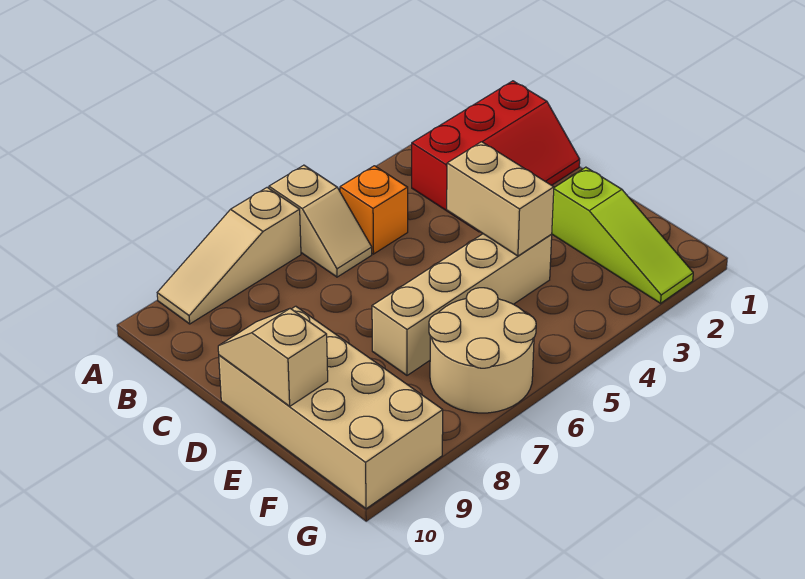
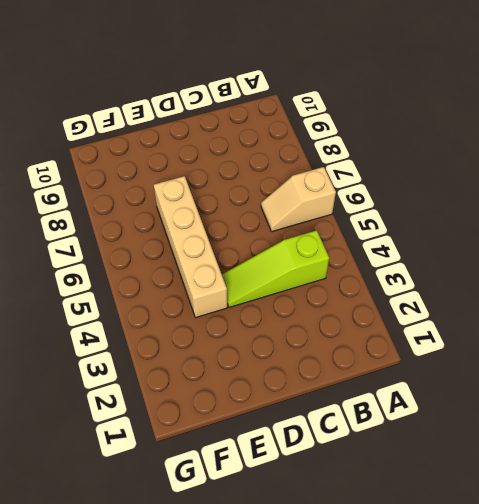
lime slope B4:D4 level 1 top B -> lime slope E2:G2 level 1 top E
none -> tan slope A7:A9 level 1 top 7
none -> red slope B1:C3 level 1 top B

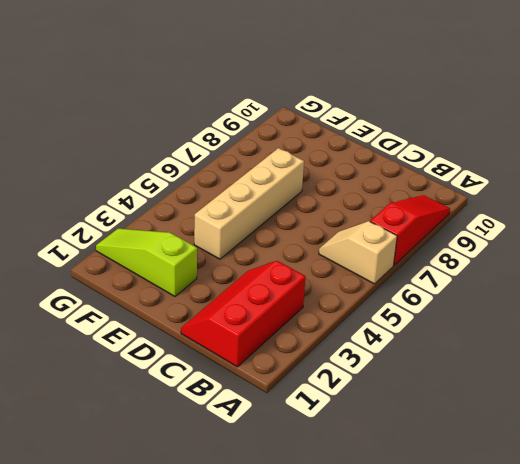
red slope A7:A9 level 1 top 7 -> tan slope A7:A9 level 1 top 7
none -> orange brick B5 level 1
none -> tan brick D9:G10 level 1

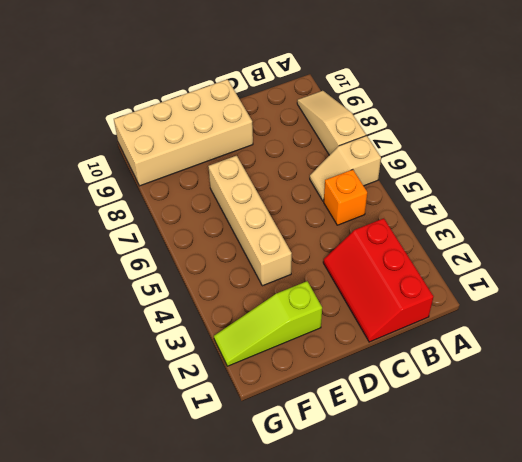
none -> tan round brick F6:G7 level 1
none -> tan brick D4:E4 level 2

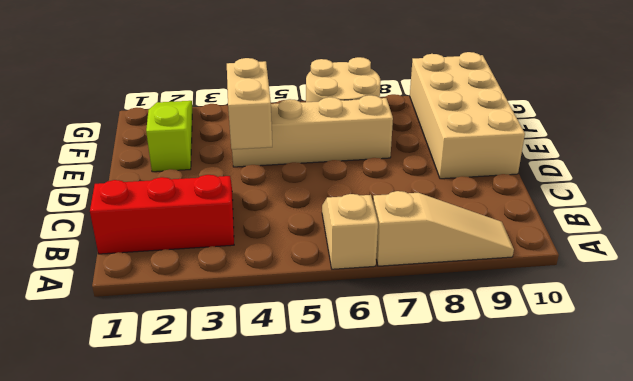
none -> orange brick B5 level 1
none -> tan slope D10:E10 level 2 top E

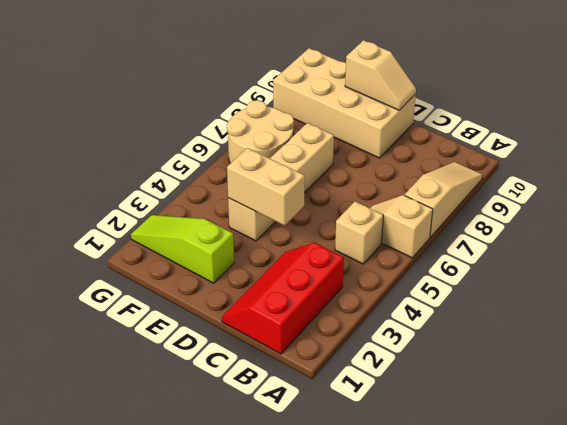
tan brick B5 level 1 -> orange brick B5 level 1

